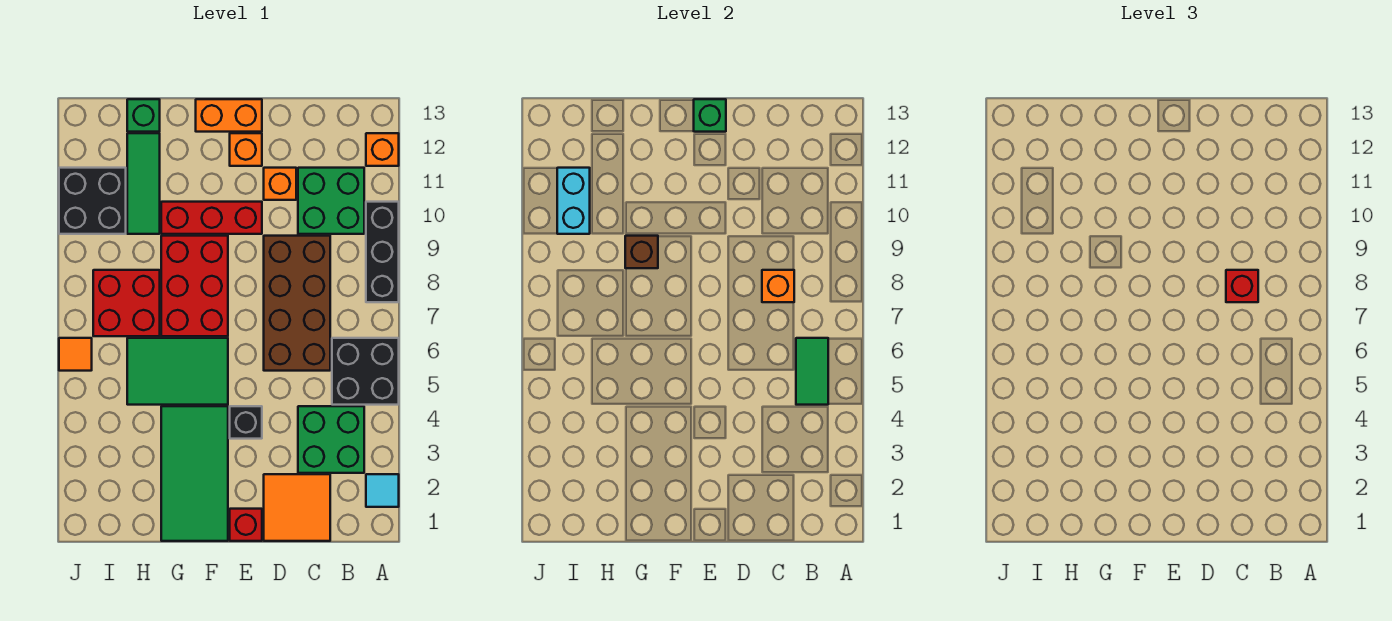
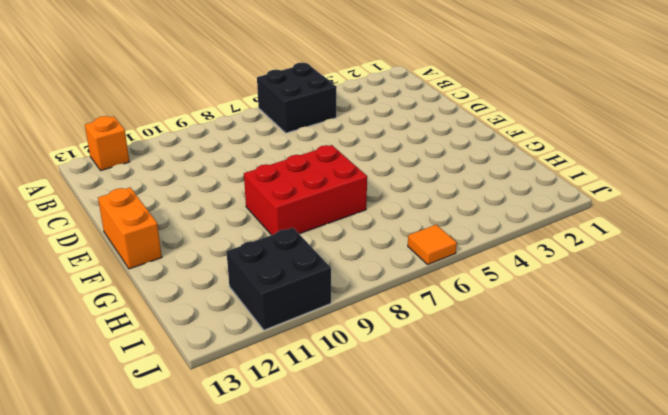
none -> cyan tile A2 level 1
none -> black brick A8:A10 level 1
none -> green brick B3:C4 level 1

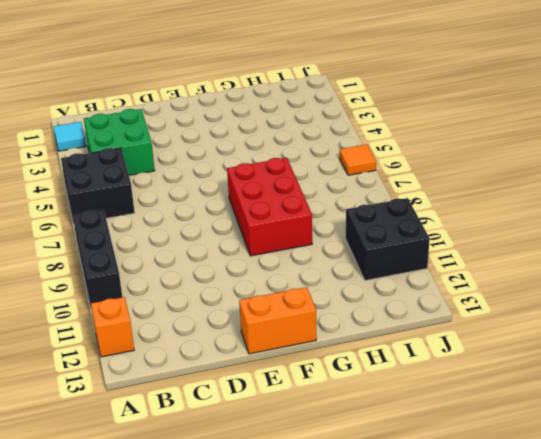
none -> green brick B10:C11 level 1
none -> orange tile C1:D2 level 1
none -> brown brick C6:D9 level 1

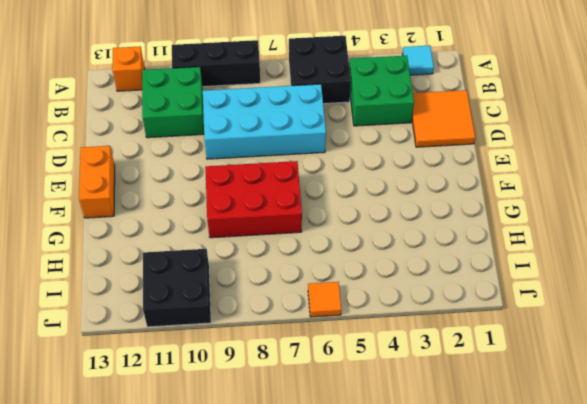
cyan brick C6:D9 level 1 -> brown brick C6:D9 level 1
none -> orange brick D11 level 1
none -> red brick E1 level 1
none -> black brick E4 level 1

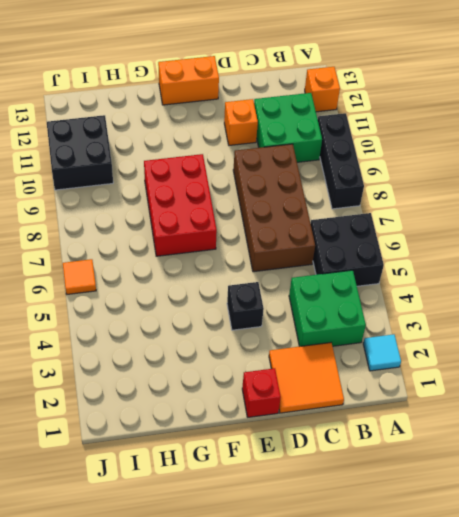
none -> red brick E10:G10 level 1
none -> orange brick E12 level 1
none -> green tile F1:G4 level 1

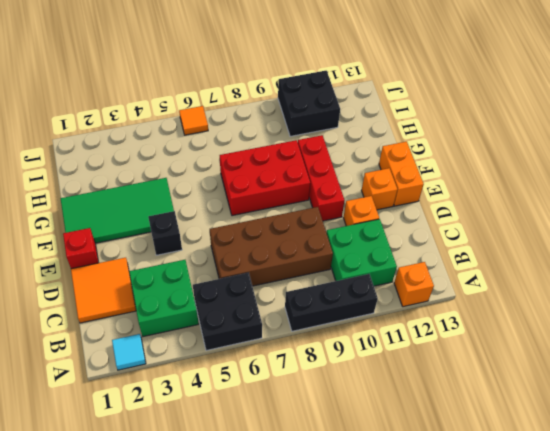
none -> green tile F5:H6 level 1
none -> red brick H7:I8 level 1
none -> green tile H10:H12 level 1

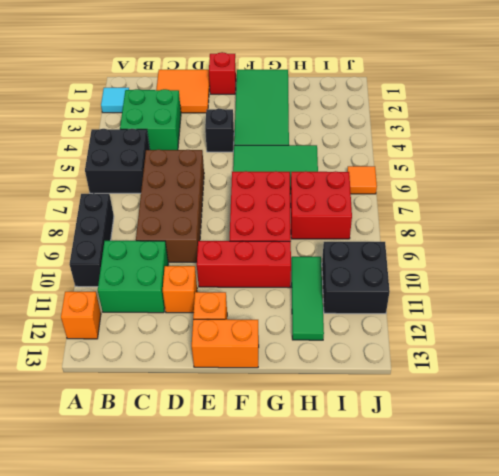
none -> green brick H13 level 1
none -> green tile B5:B6 level 2
none -> orange brick C8 level 2

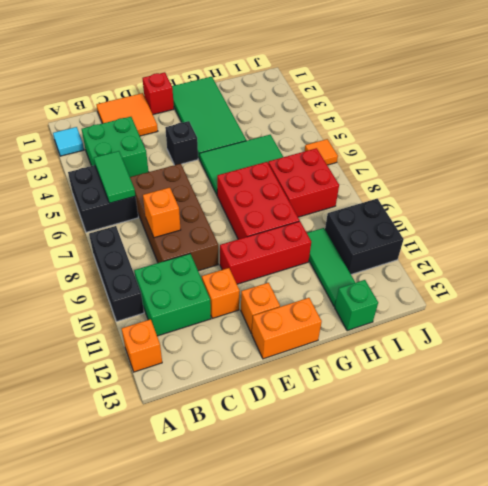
none -> green brick E13 level 2
none -> brown brick G9 level 2
none -> cyan brick I10:I11 level 2

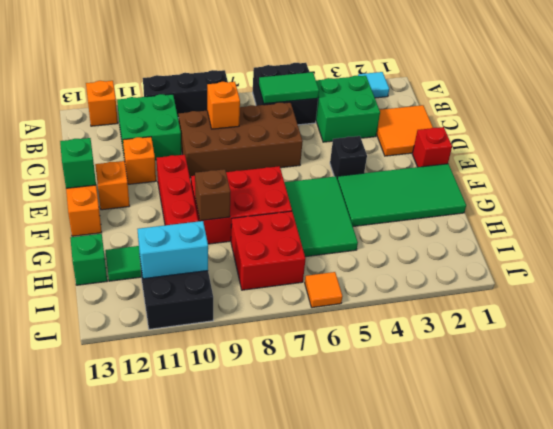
none -> red brick C8 level 3

